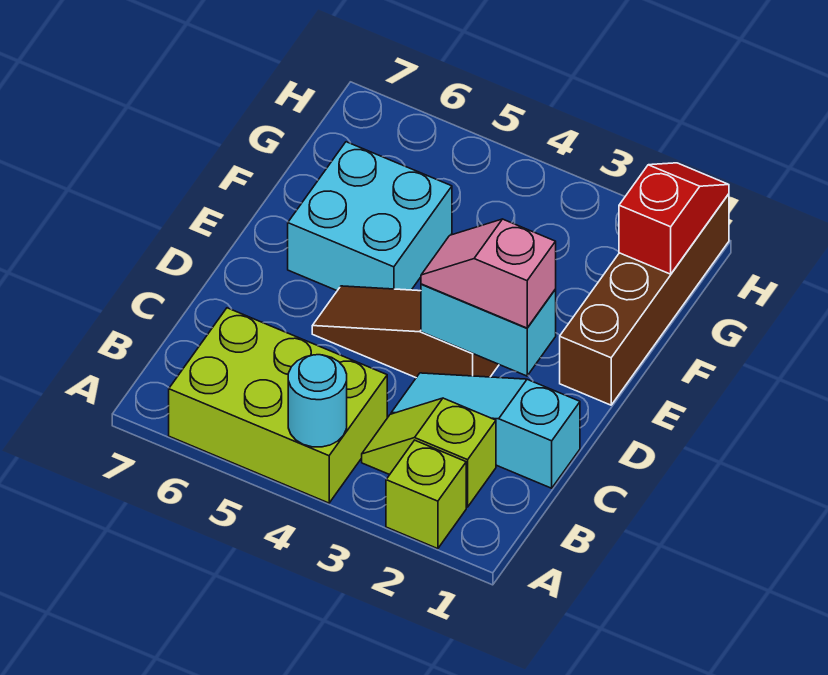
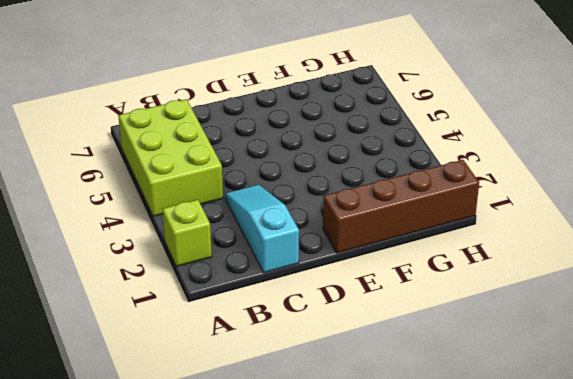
none -> lime slope B2:B3 level 1 top 2
none -> brown slope D3:D5 level 1 top 3

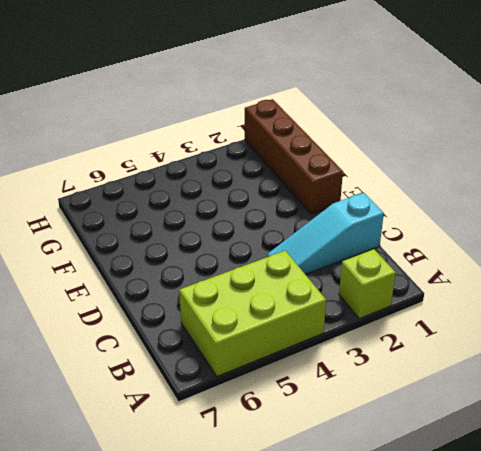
none -> lime slope B2:B3 level 1 top 2
none -> brown slope D3:D5 level 1 top 3

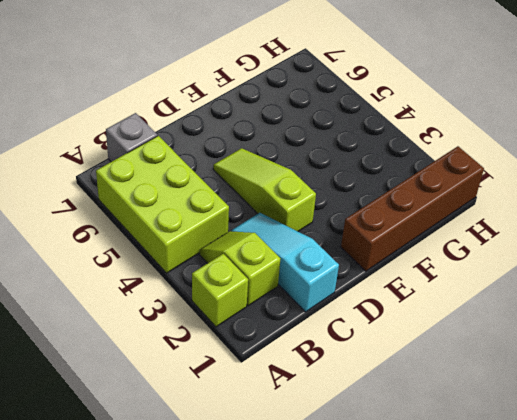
grey brick B7 level 1 -> none
lime slope D3:D5 level 1 top 3 -> brown slope D3:D5 level 1 top 3
none -> cyan brick E5:F6 level 1
none -> cyan round brick A4 level 2

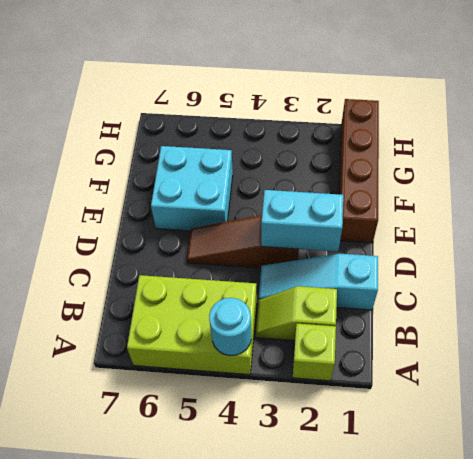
none -> red slope G1:H1 level 2 top G
none -> pink slope D2:D3 level 3 top 2

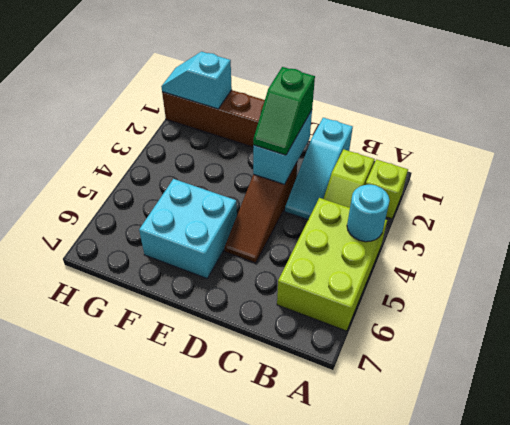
green slope D2:D3 level 3 top 2 -> pink slope D2:D3 level 3 top 2
cyan slope G1:H1 level 2 top G -> red slope G1:H1 level 2 top G

